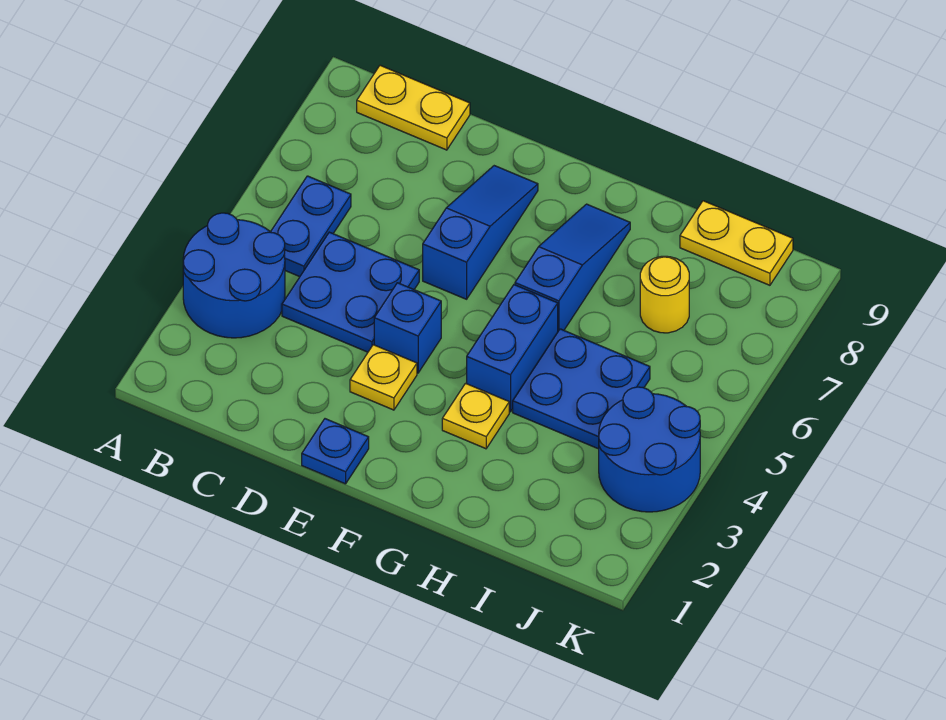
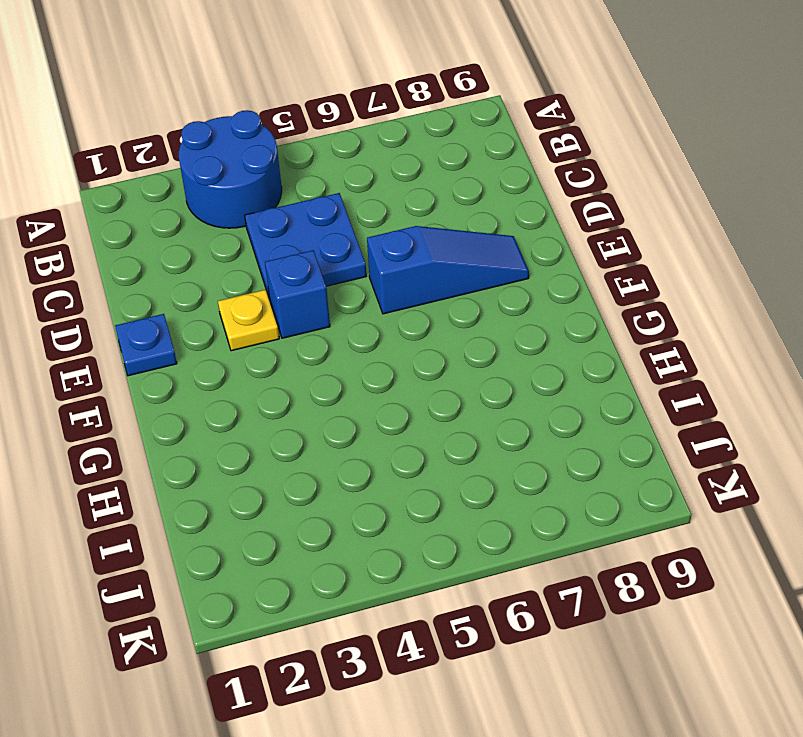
none -> blue plate B5:B6 level 1
none -> yellow plate B9:C9 level 1
none -> yellow plate G3 level 1

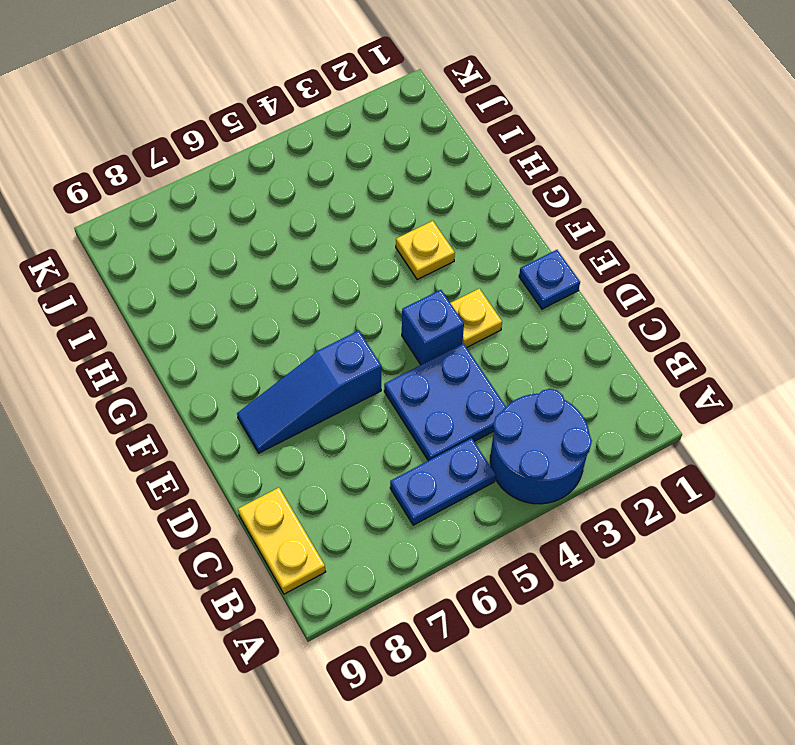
none -> blue brick G4:G5 level 1
none -> blue slope G6:G8 level 1 top 6
none -> blue plate H4:I5 level 1

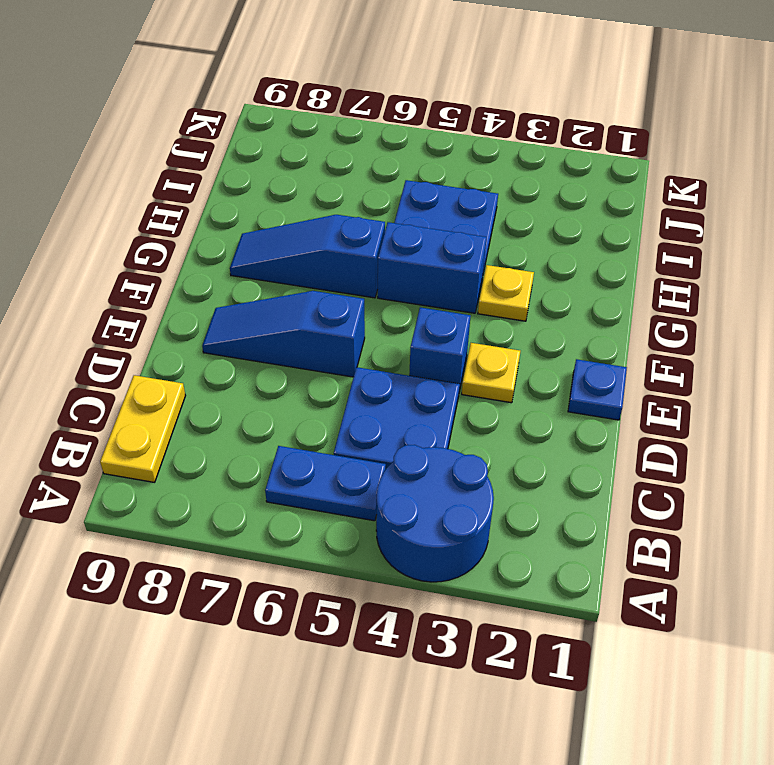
none -> yellow round brick I7 level 1
none -> yellow plate I9:J9 level 1
none -> blue round brick J3:K4 level 1

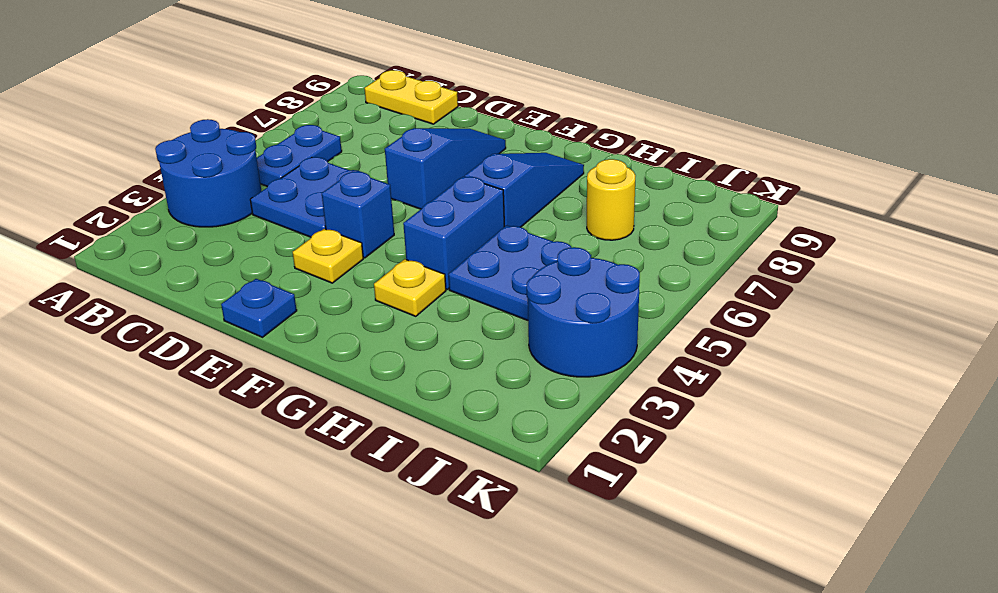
none -> yellow plate I9:J9 level 1

